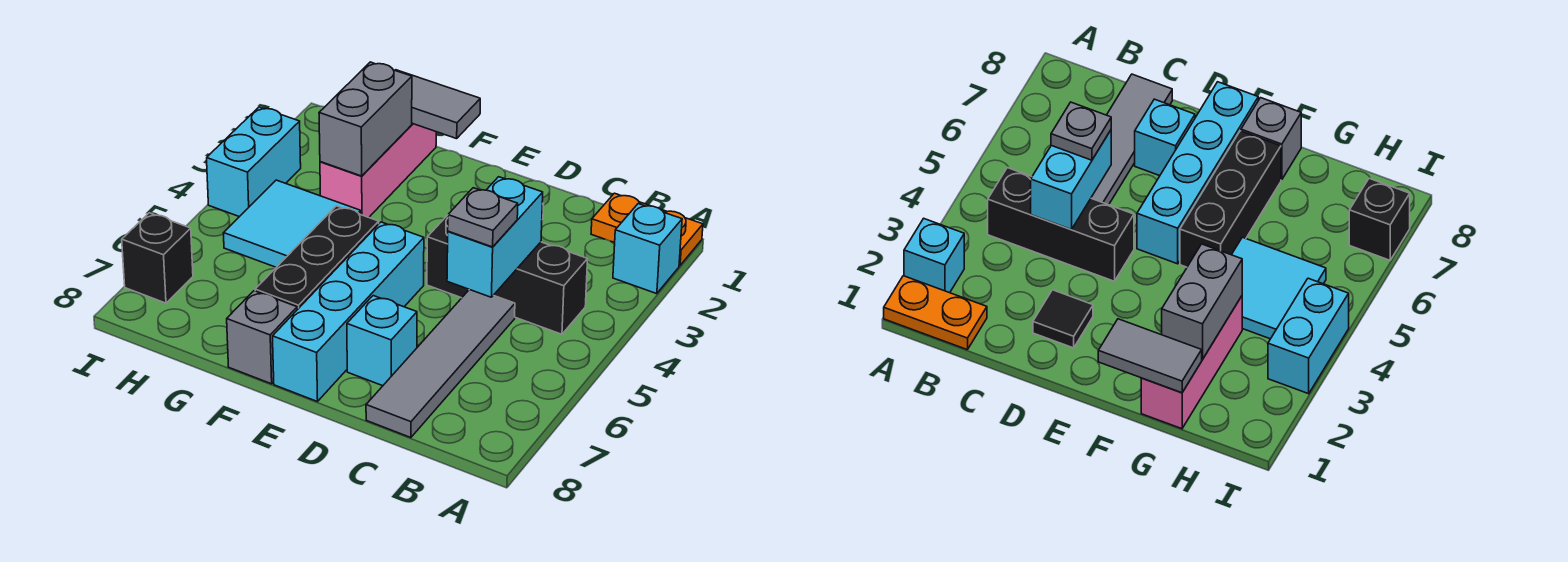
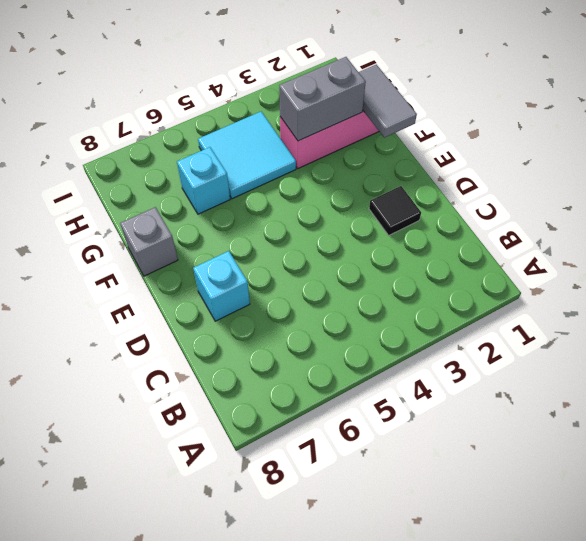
cyan brick G6 level 1 -> cyan brick A2 level 1
none -> orange plate A1:B1 level 1
none -> black brick B4:D4 level 1
none -> grey tile C5:C8 level 1

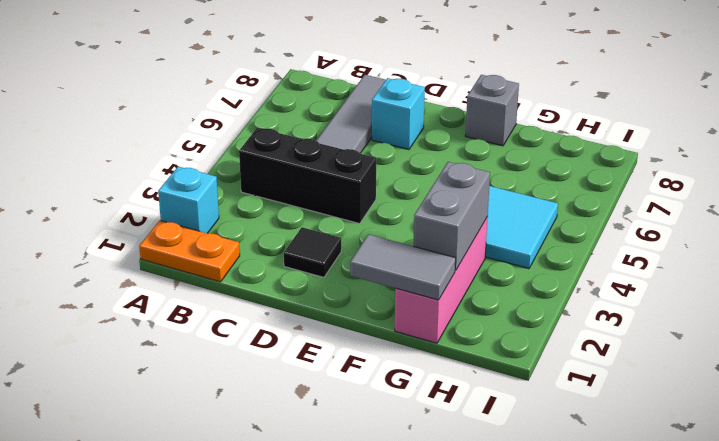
none -> cyan brick E5:E8 level 1
none -> black brick F5:F7 level 1
none -> cyan brick I3:I4 level 1

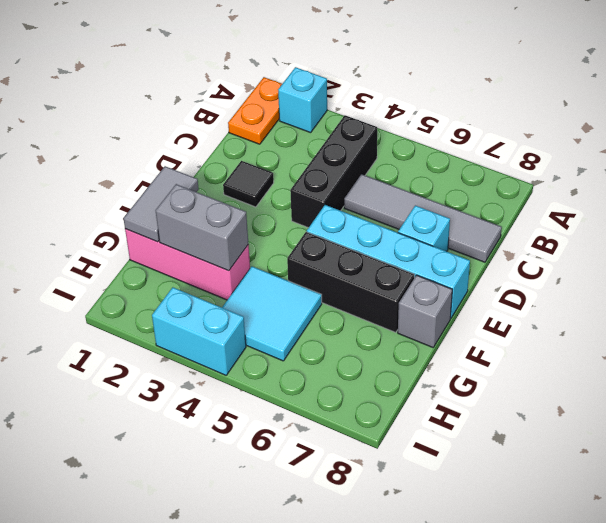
none -> black brick I7 level 1
none -> cyan brick C4:C5 level 2
none -> grey plate C5 level 3

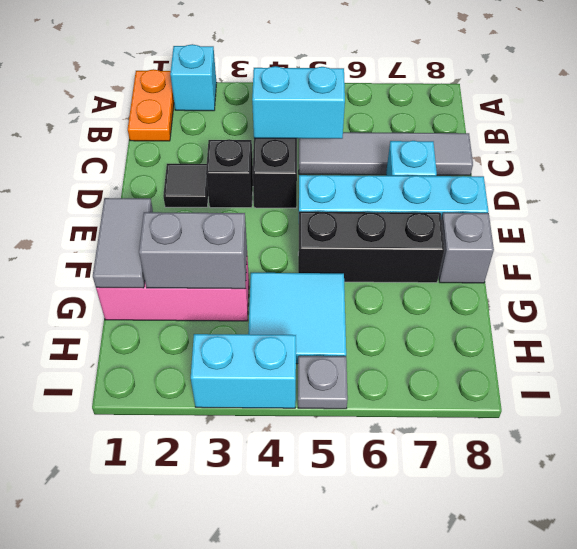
black brick D3 level 1 -> black brick I7 level 1
grey plate I5 level 1 -> grey plate C5 level 3

